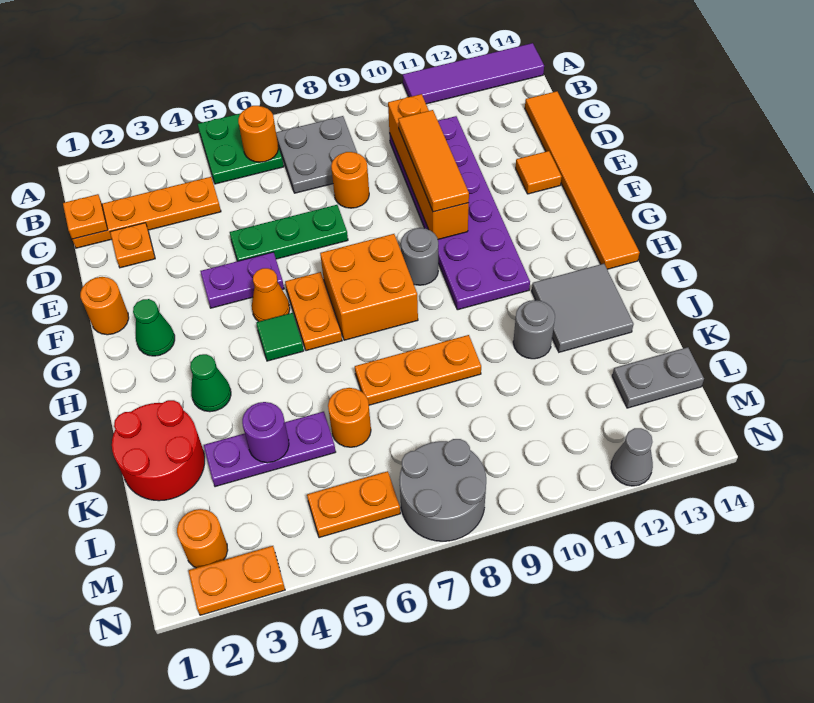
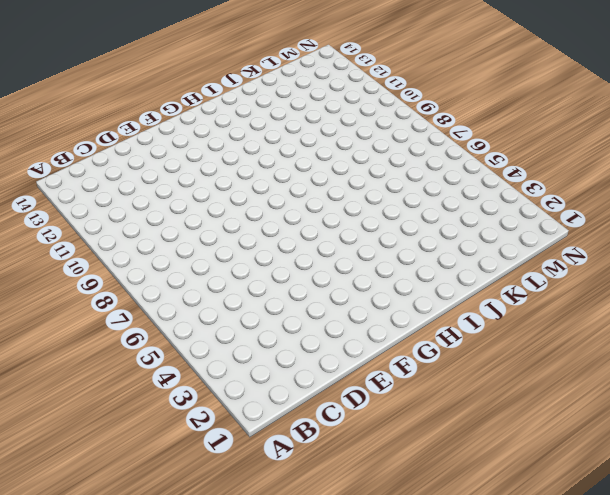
none -> green plate A5:B6 level 1
none -> purple tile A11:A14 level 1
none -> grey plate B7:C8 level 1
none -> orange plate C1:C4 level 1

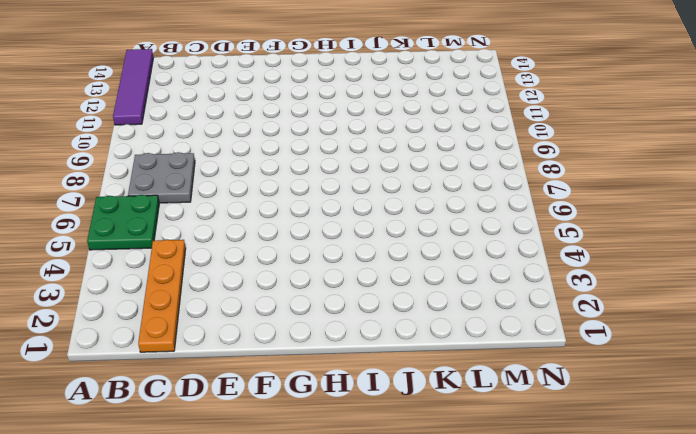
none -> purple plate C10:H11 level 1
none -> orange tile C14:H14 level 1
none -> orange plate D2 level 1
none -> orange round brick D8 level 1

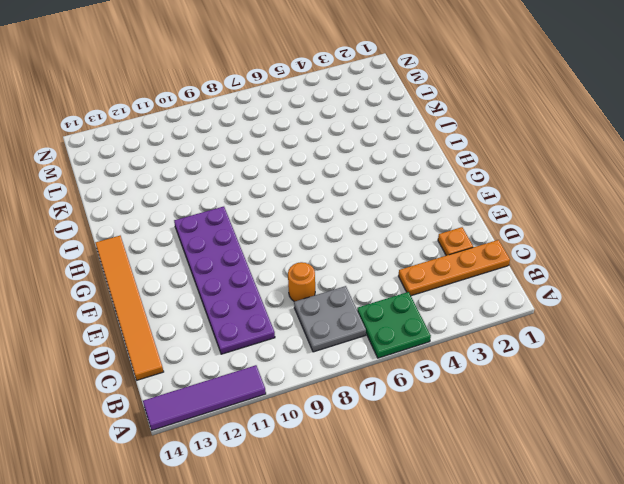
none -> green plate E5:E7 level 1
none -> orange tile E13 level 1
none -> orange round brick F1 level 1
none -> purple plate F4:F5 level 1

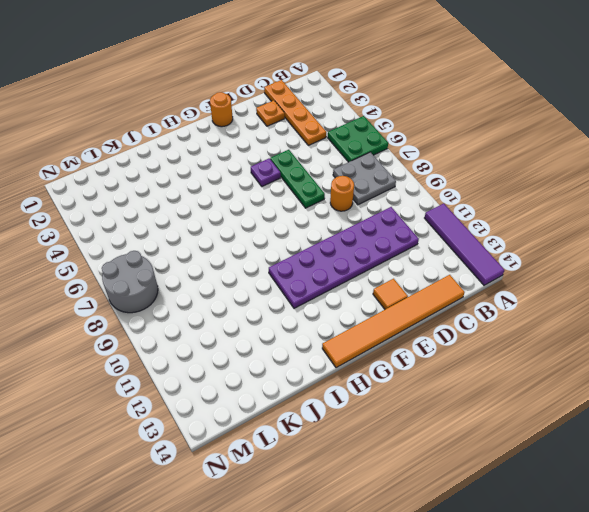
purple plate F5 level 1 -> purple plate F4:F5 level 1
none -> green cone G2 level 1
none -> orange cone G5 level 1
none -> orange plate G6:H6 level 1
none -> orange brick G7:H8 level 1

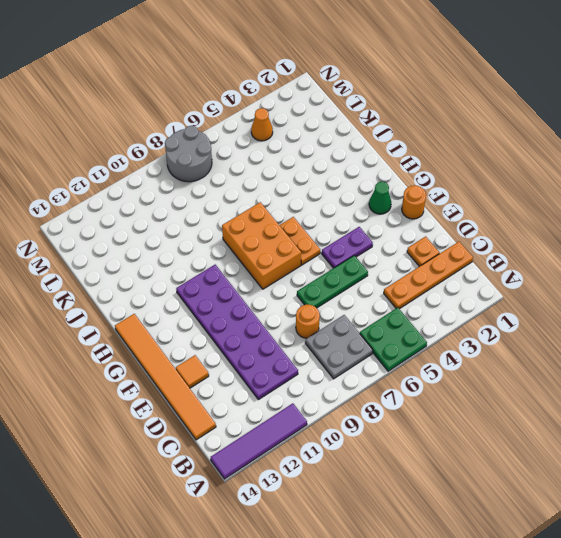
orange brick G7:I8 level 1 -> orange brick G7:H8 level 1
orange cone M4 level 1 -> orange cone G5 level 1
none -> grey round brick G9 level 1
none -> green tile H5 level 1
none -> green cone I3 level 1
none -> grey tile I12:J13 level 1

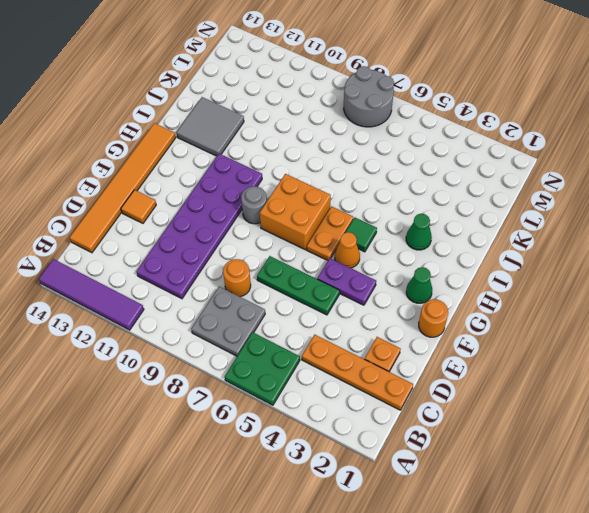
none -> red round brick J1:K2 level 1
none -> orange plate J7:J9 level 1
none -> grey round brick J11 level 1
none -> purple plate K3:K5 level 1

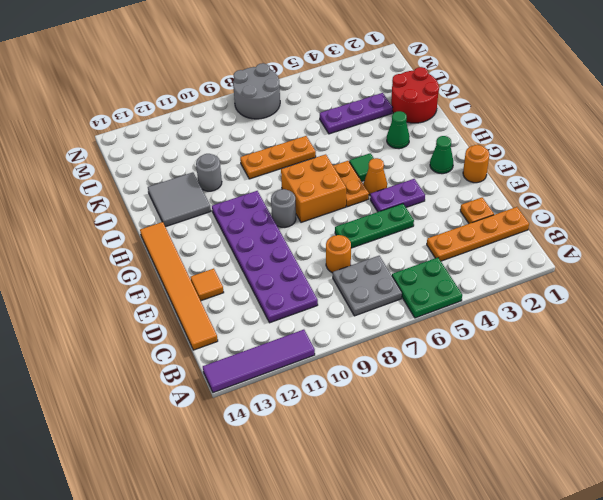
none -> orange round brick K6 level 1
none -> grey plate L13:L14 level 1
none -> orange round brick M2 level 1
none -> orange plate M5:M6 level 1

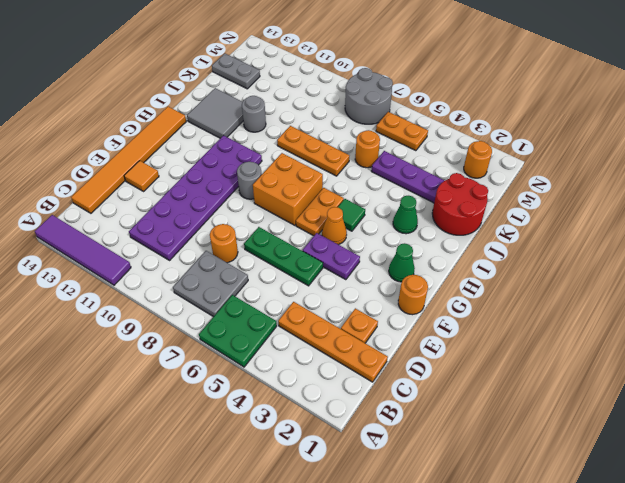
none -> orange plate N2:N3 level 1
none -> grey cone N12 level 1
none -> orange round brick B6 level 2
none -> orange plate C1 level 2

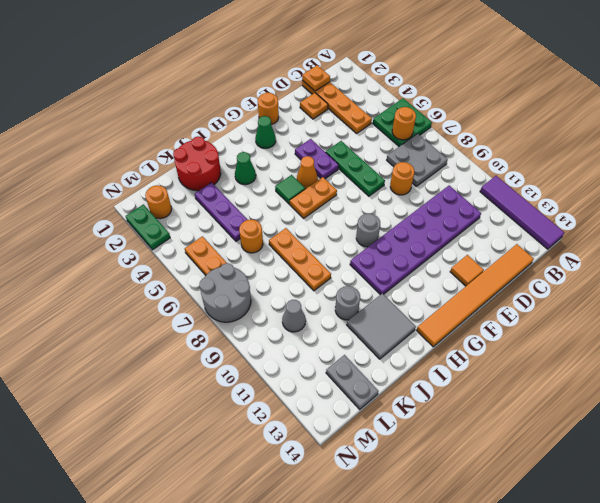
grey cone L10 level 1 -> grey cone N12 level 1
green plate N2:N3 level 1 -> orange plate N2:N3 level 1
none -> orange brick G7:H8 level 1
none -> orange brick C10:F10 level 2
none -> purple round brick K4 level 2
none -> orange tile D10:F10 level 3

